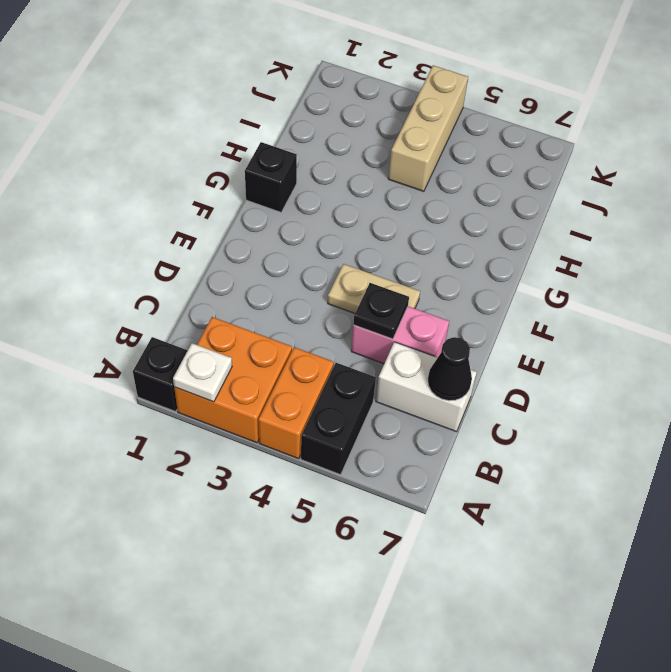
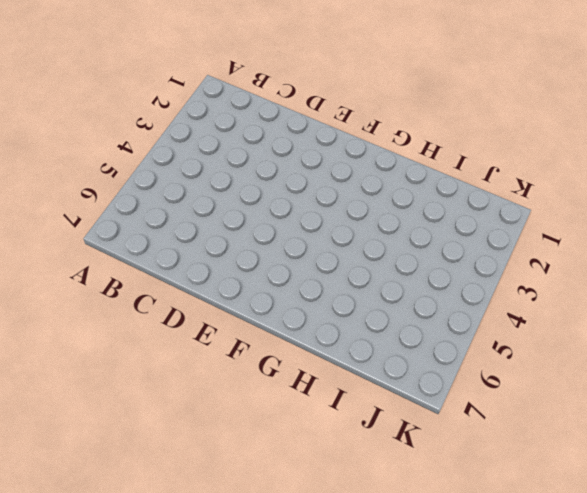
none -> black brick A1 level 1
none -> orange brick A2:B3 level 1
none -> orange brick A4:B4 level 1

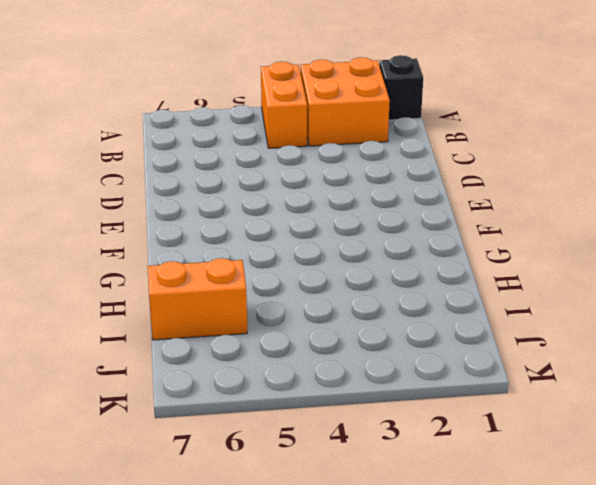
orange brick I6:I7 level 1 -> none
none -> black brick A5:B5 level 1
none -> white brick C6:C7 level 1
none -> pink brick D5:D6 level 1

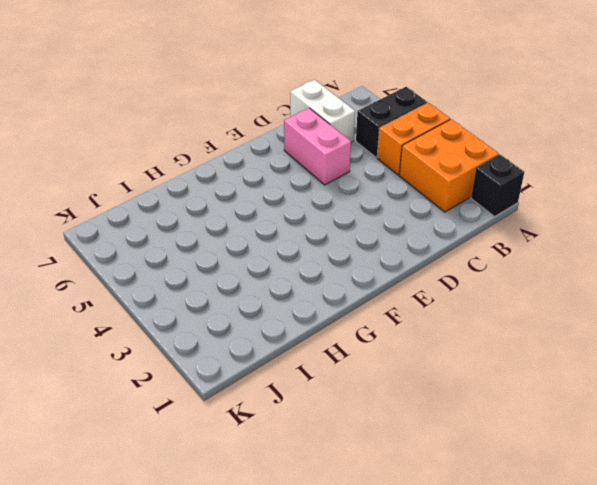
none -> tan plate E4:E5 level 1
none -> black brick G1 level 1
none -> tan brick I4:K4 level 1

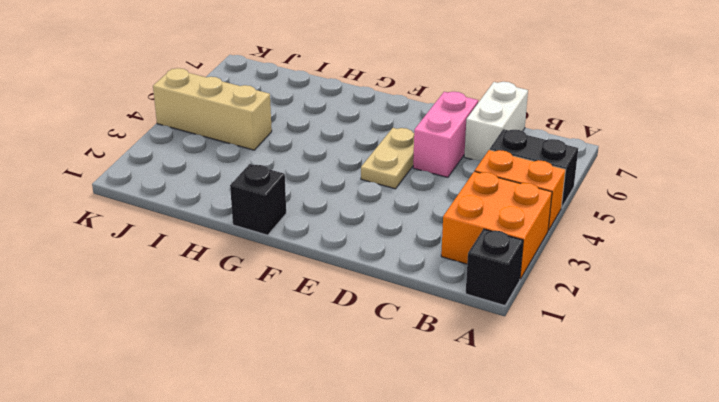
none -> white plate A2 level 2
none -> black cone C7 level 2
none -> black plate D5 level 2

